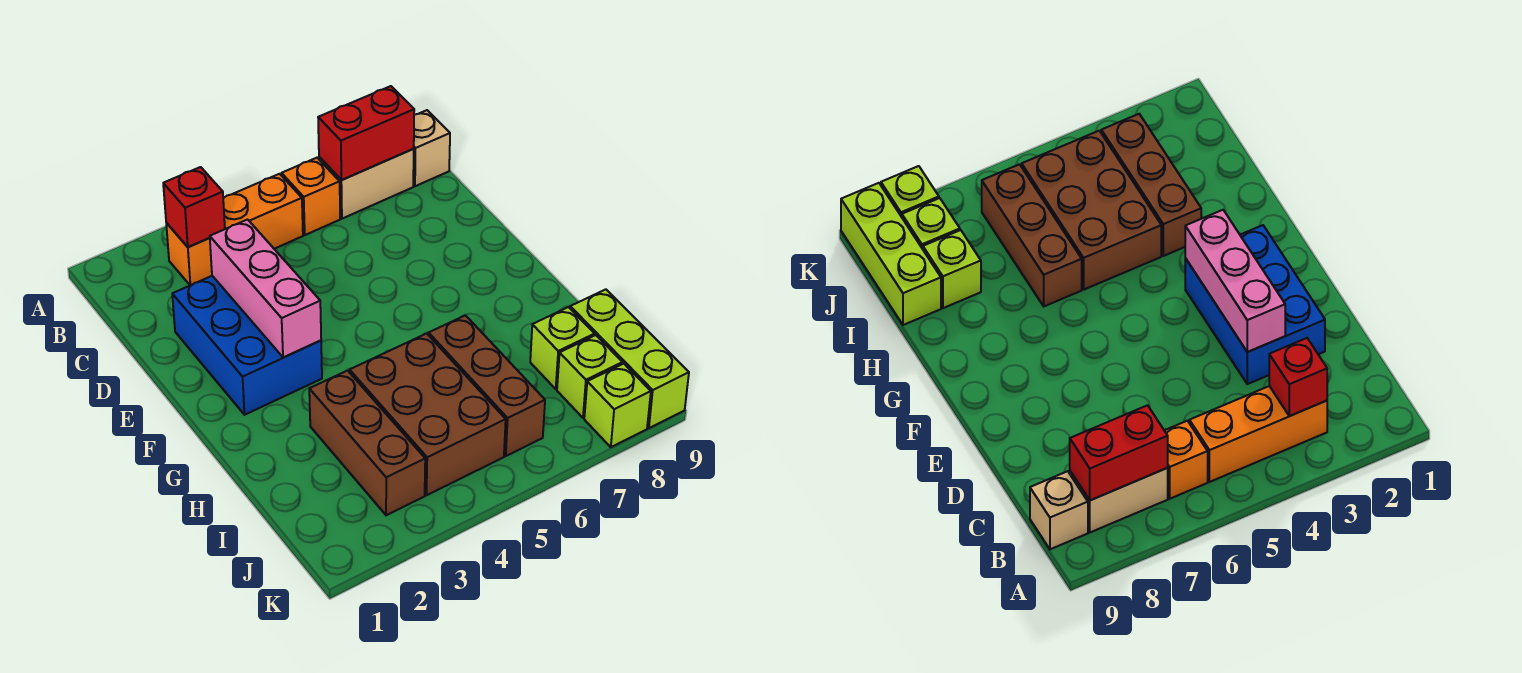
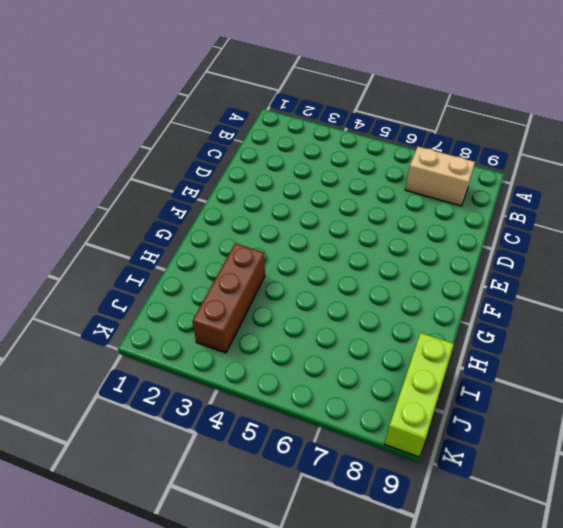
none -> orange brick B3:B5 level 1
none -> orange brick B6 level 1
none -> tan brick B9 level 1

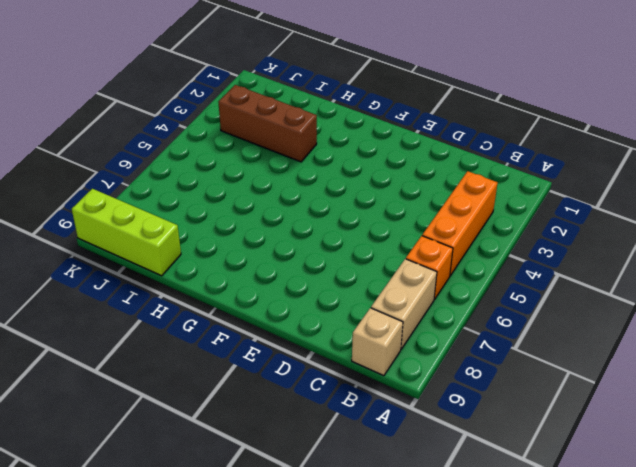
none -> blue brick D2:F3 level 1
none -> brown brick H4:J5 level 1
none -> brown brick H6:J6 level 1

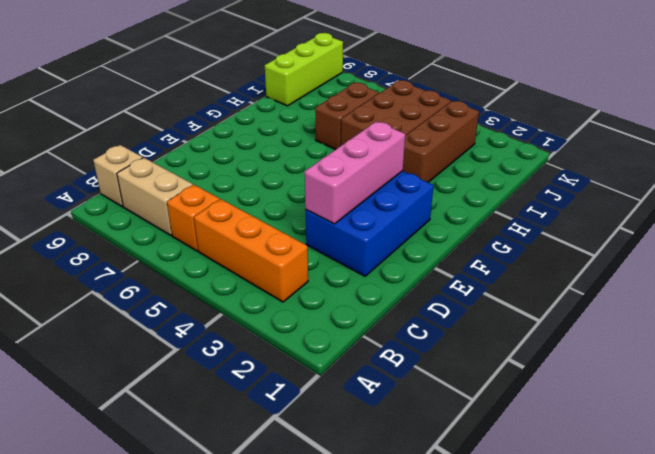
brown brick H6:I6 level 1 -> brown brick H6:J6 level 1
none -> lime brick I8 level 1
none -> lime brick J8 level 1
none -> lime brick K8 level 1

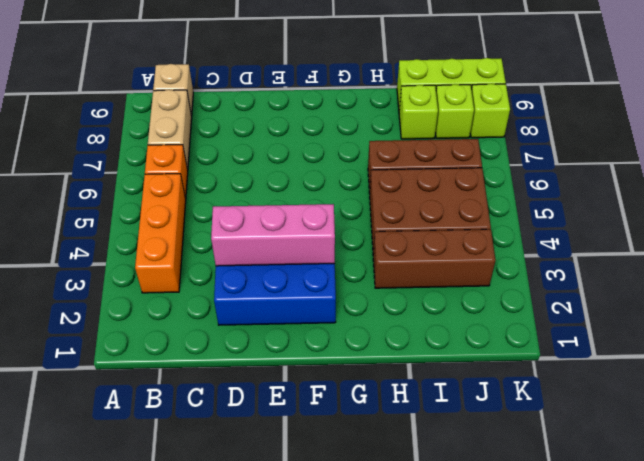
none -> red brick B3 level 2
none -> red brick B7:B8 level 2

